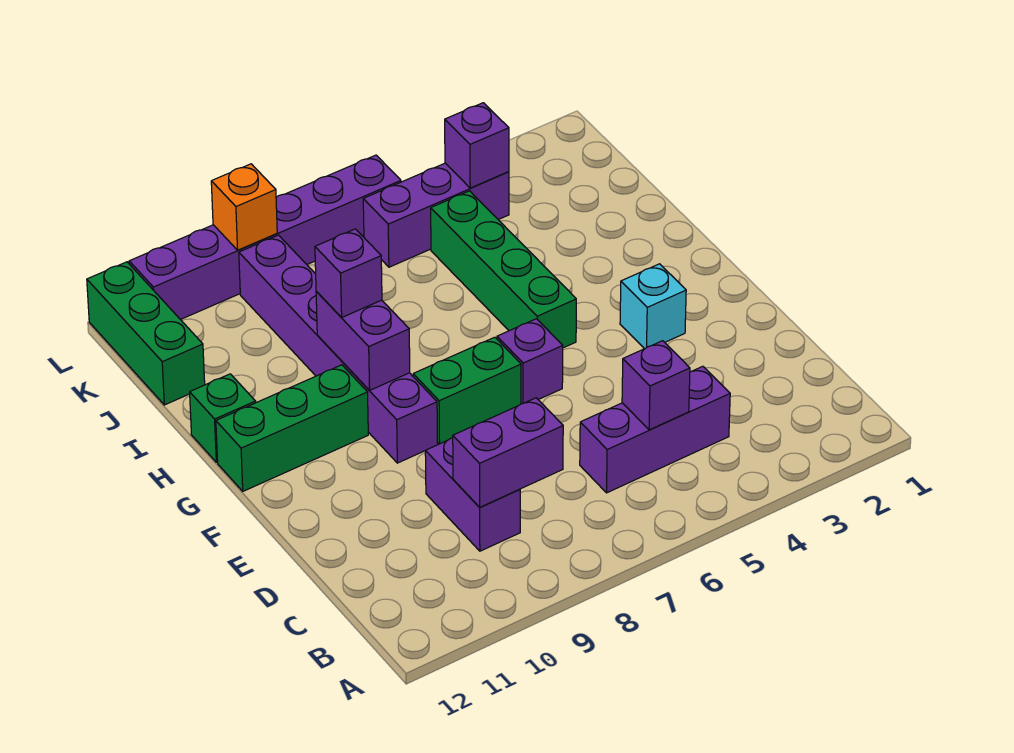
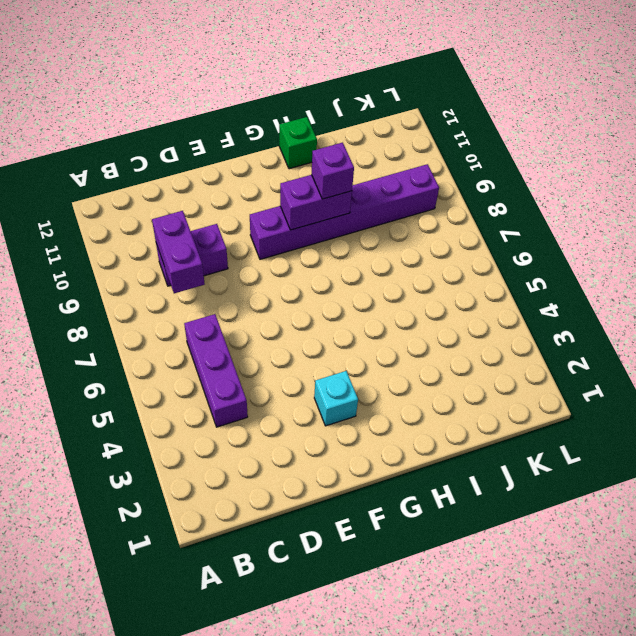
none -> purple brick F6 level 1
none -> green brick F7:F8 level 1
none -> green brick G5:J5 level 1

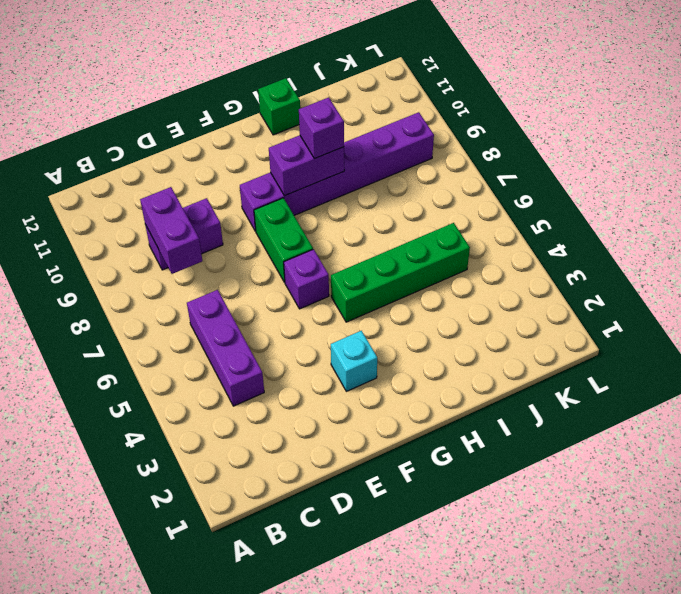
none -> green brick G10:G12 level 1
none -> green brick J12:L12 level 1
none -> purple brick K4:K6 level 1

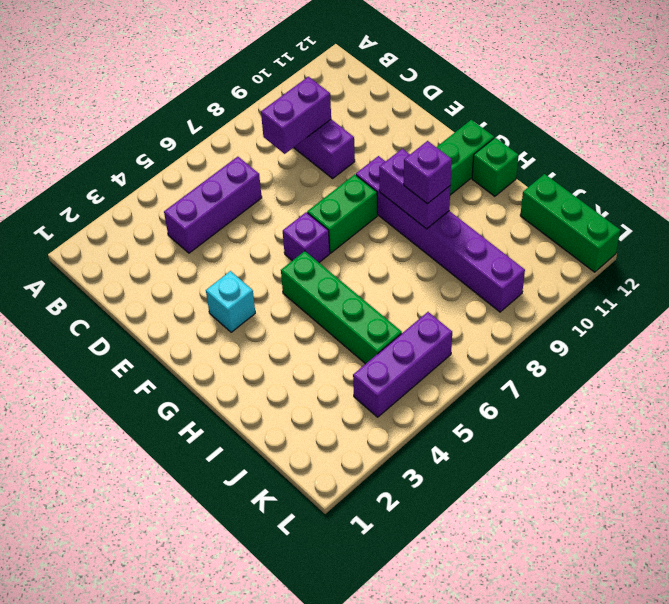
none -> purple brick L6:L11 level 1
none -> purple brick C5 level 2
none -> purple brick K4 level 2

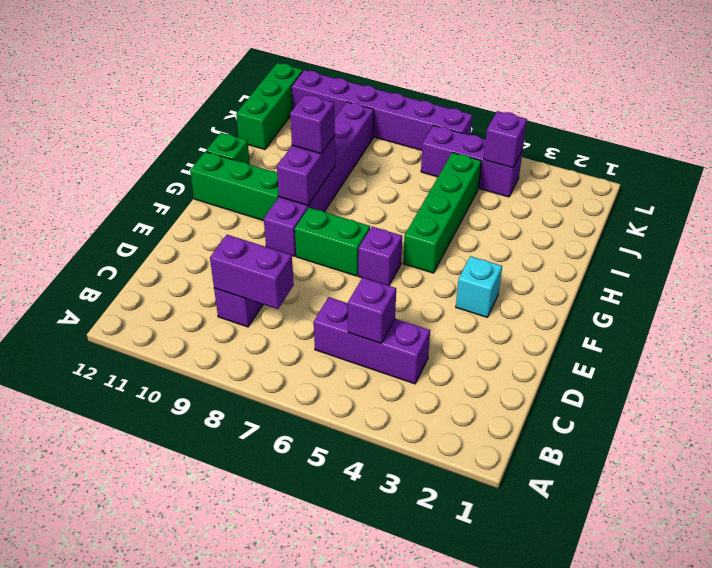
none -> orange brick L9 level 2

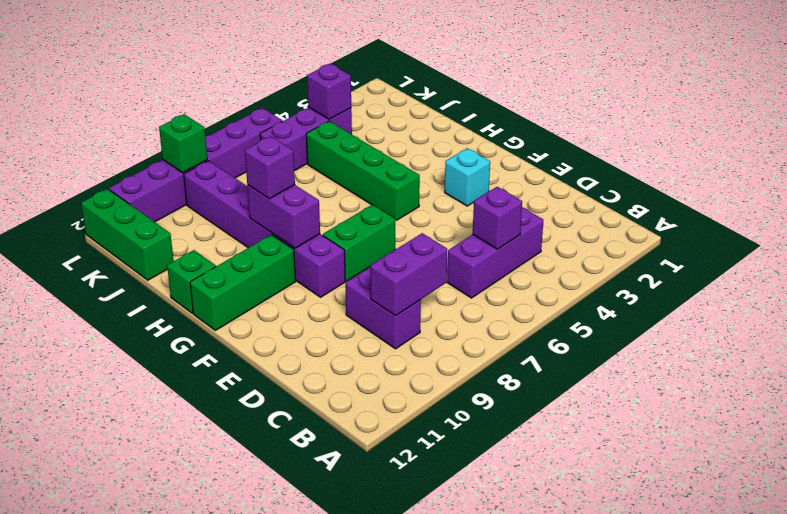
green brick L9 level 2 -> orange brick L9 level 2
none -> purple brick F6 level 1

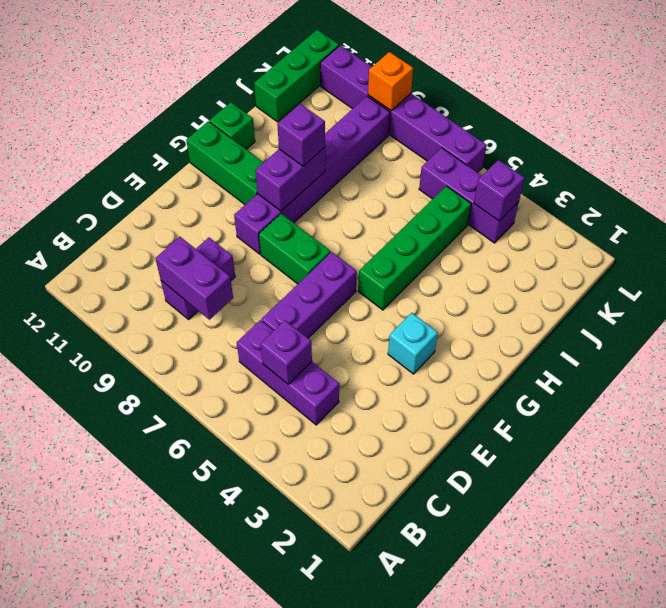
purple brick D6:F6 level 1 -> purple brick F6 level 1

